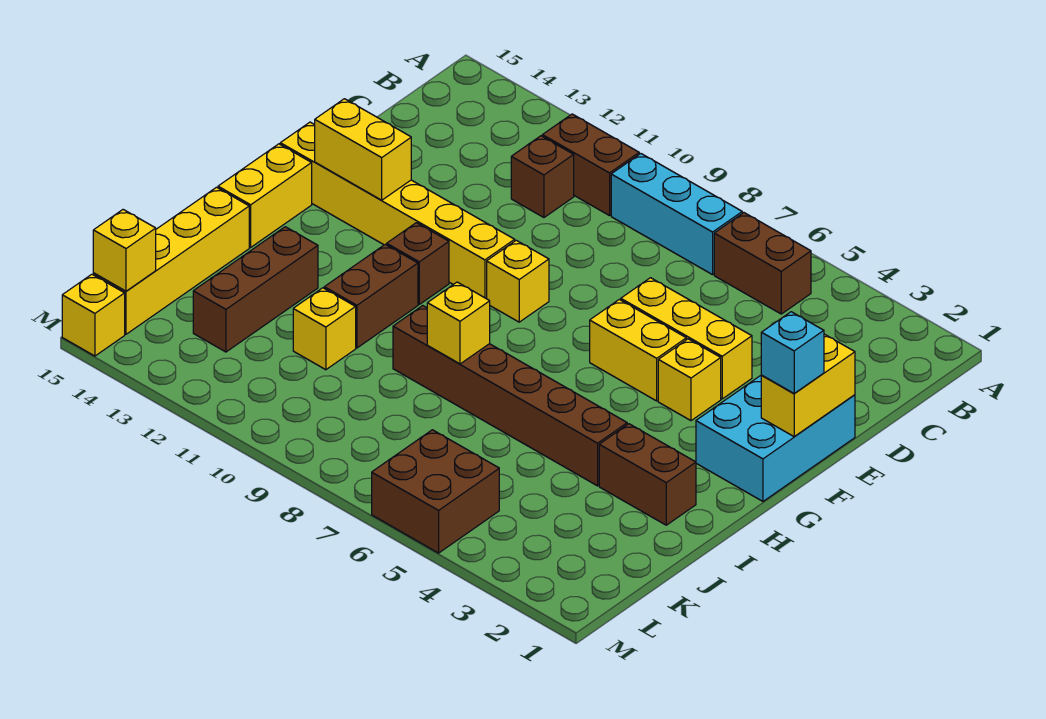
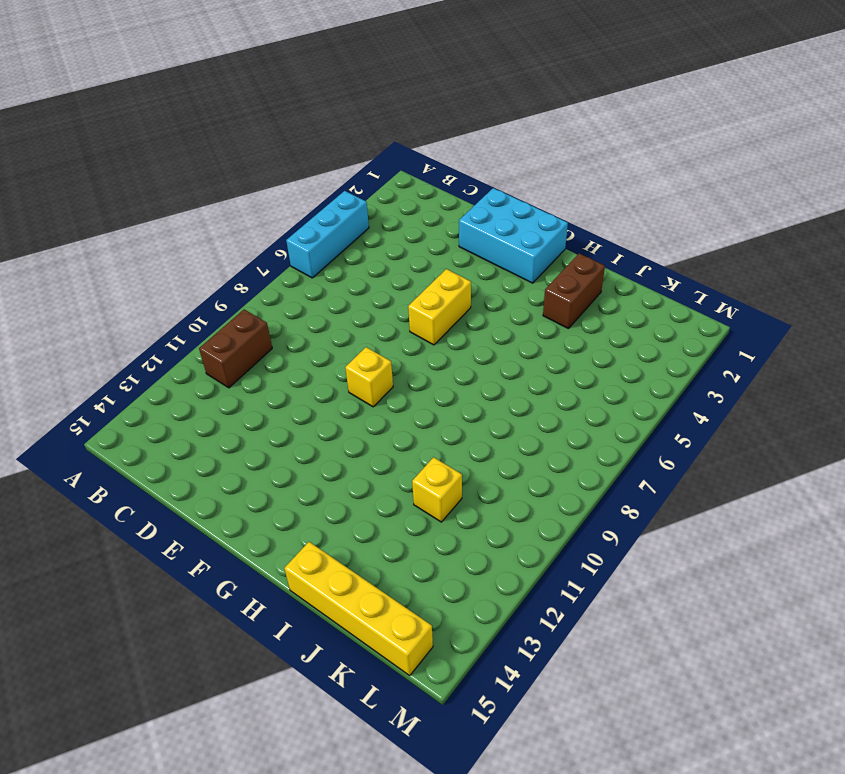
cyan brick A4:A6 level 1 -> cyan brick B7:B9 level 1
none -> brown brick B5:B6 level 1
none -> brown brick C11 level 1
none -> yellow brick E4:E6 level 1

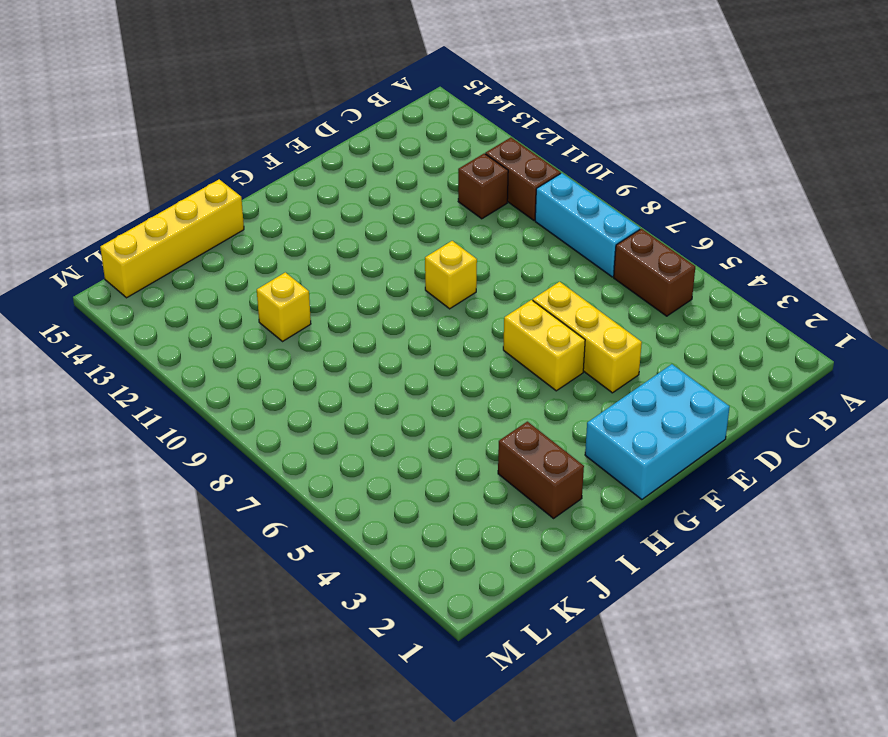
none -> yellow brick F4 level 1
none -> yellow brick F10:F15 level 1
none -> brown brick G11 level 1

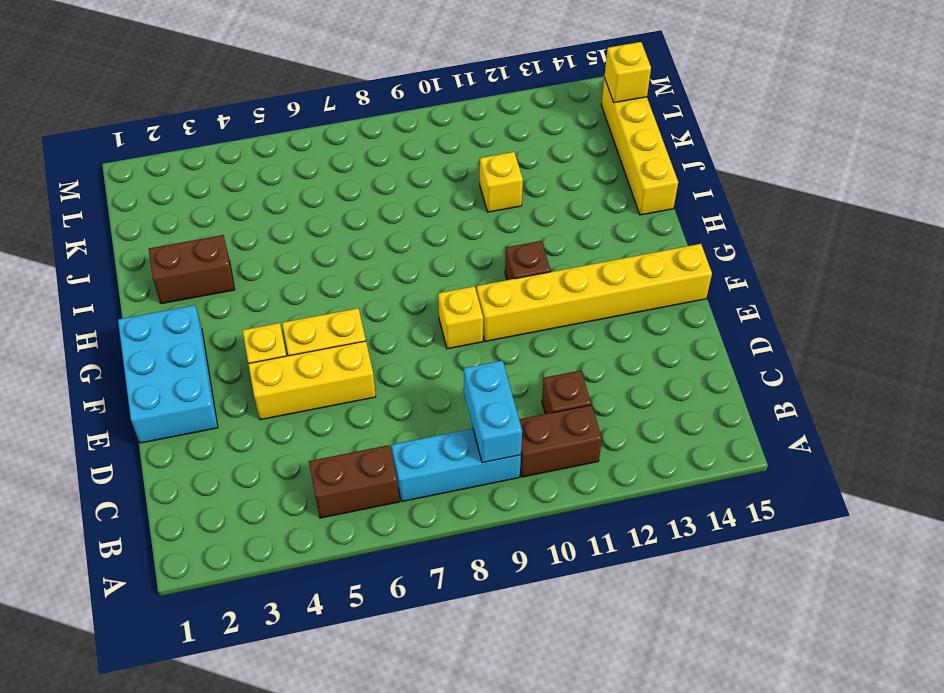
cyan brick B9:C9 level 2 -> none
none -> yellow brick G15:H15 level 1
none -> brown brick H11:I11 level 1
none -> brown brick I4:I9 level 1

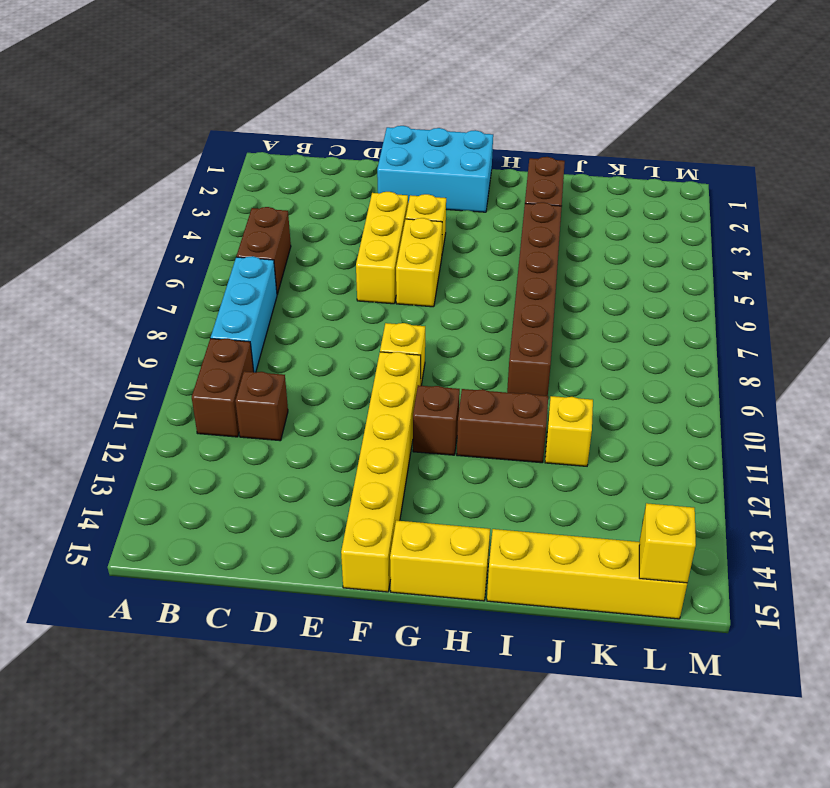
none -> brown brick I13:K13 level 1
none -> brown brick L5:M6 level 1
none -> yellow brick M15 level 1

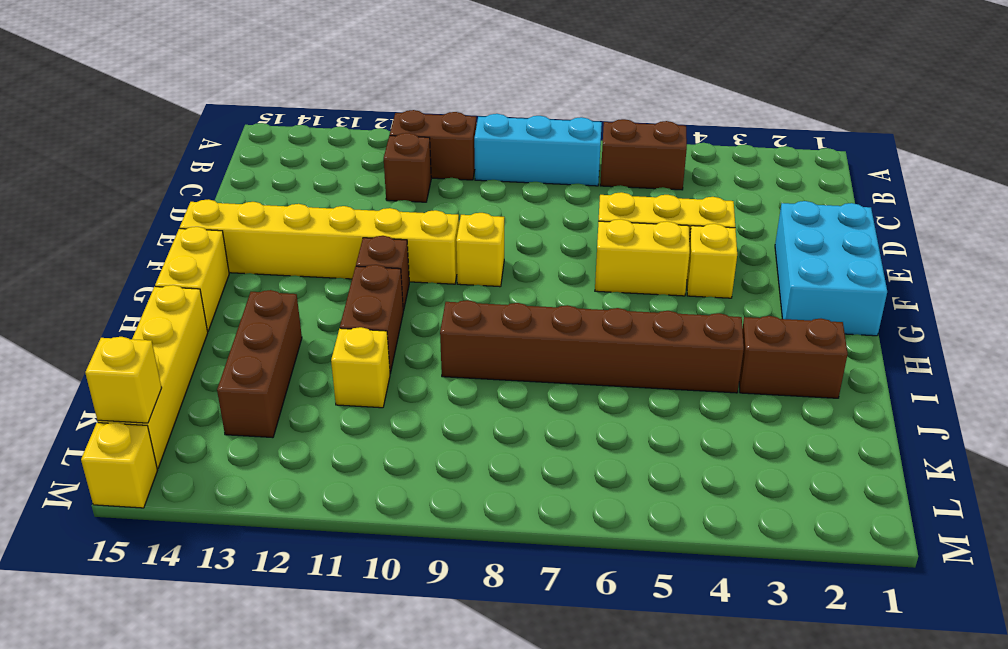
none -> brown brick L5:M6 level 1
none -> yellow brick E1:F1 level 2
none -> yellow brick F13:F14 level 2

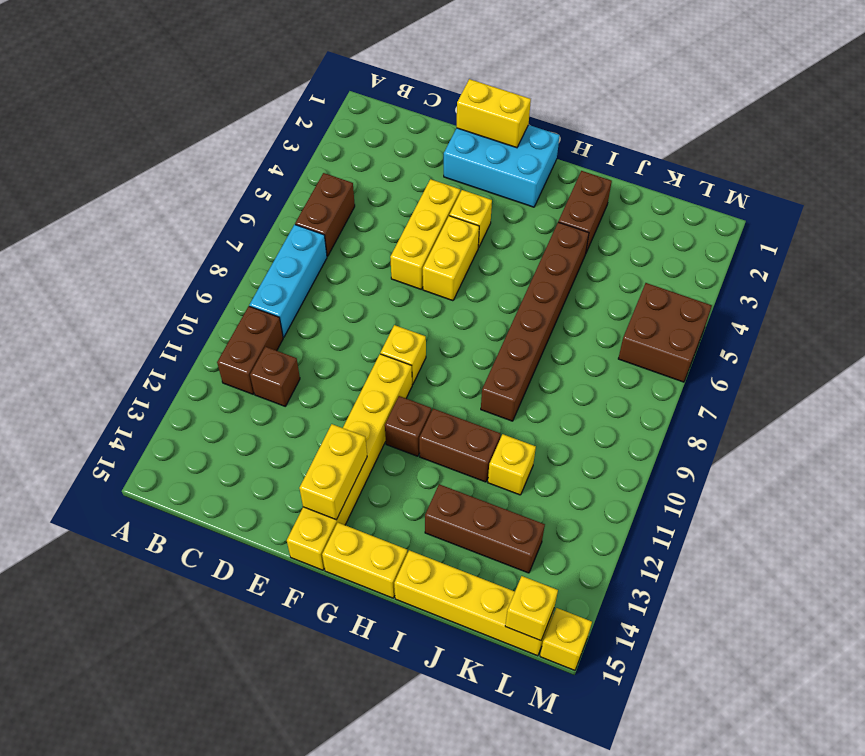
none -> yellow brick I8 level 2
none -> cyan brick F1 level 3

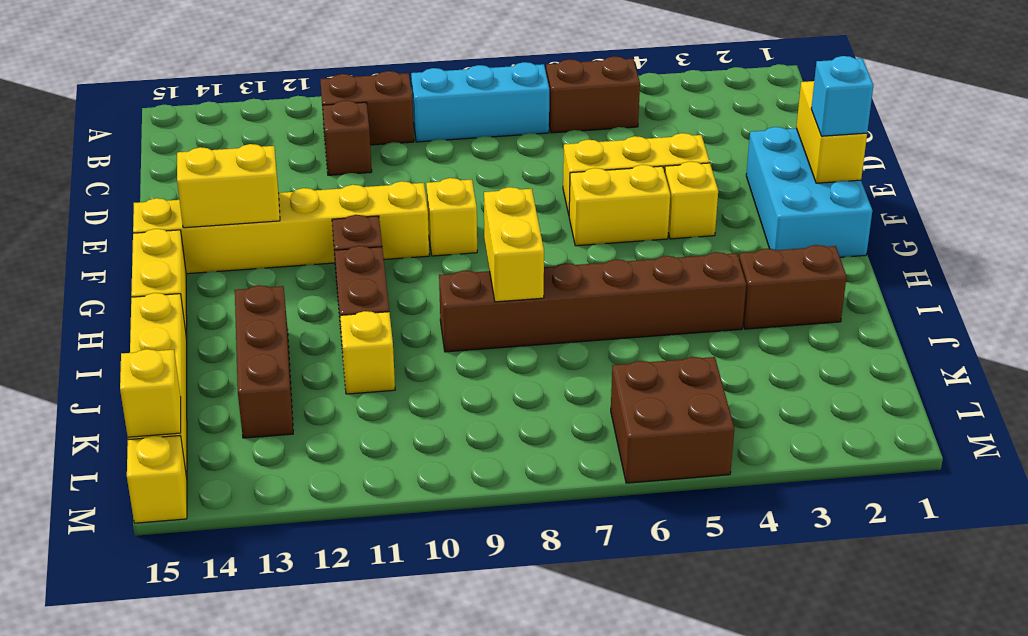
yellow brick H8:I8 level 2 -> yellow brick I8 level 2

